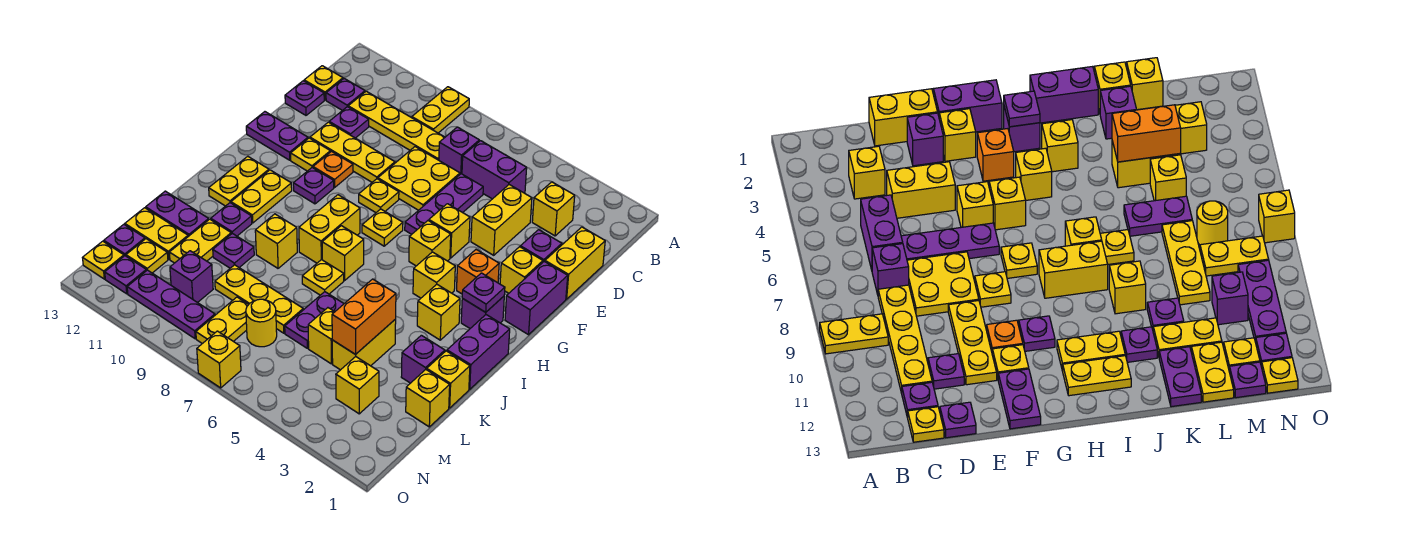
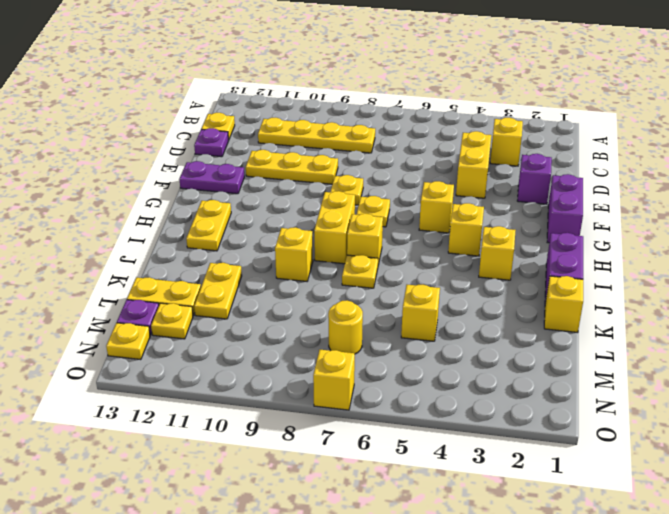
none -> yellow plate A9:B9 level 1
none -> purple brick C5:C6 level 1
none -> purple brick C7 level 1
none -> purple plate C12 level 1

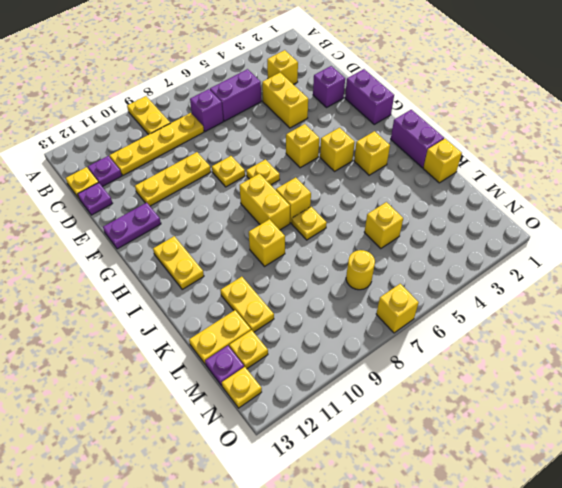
none -> yellow brick D1:E1 level 1
none -> purple plate D6:F6 level 1
none -> yellow plate D7:E8 level 1
none -> purple plate D11 level 1

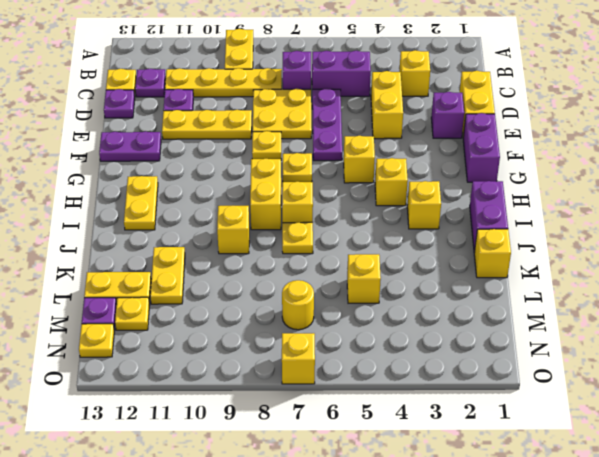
none -> yellow brick F2 level 1
none -> yellow brick F5 level 1
none -> orange plate F10 level 1
none -> yellow plate F11 level 1

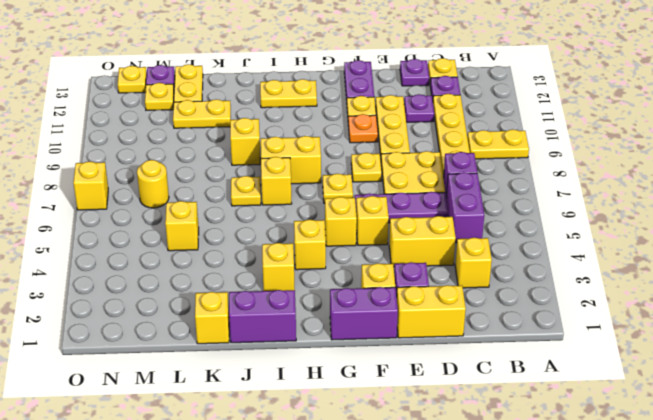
none -> orange brick G3 level 1
none -> purple plate G10 level 1
none -> purple brick H2 level 1
none -> yellow plate H11:I11 level 1

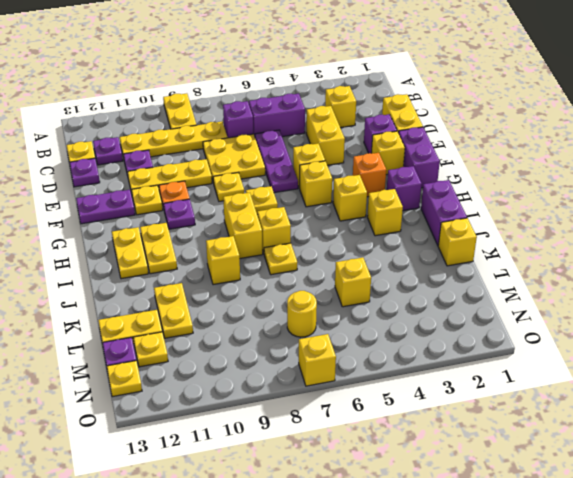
none -> purple plate J11 level 1
none -> purple brick K2 level 1
none -> yellow brick K4:L4 level 1
none -> purple plate K6:L6 level 1

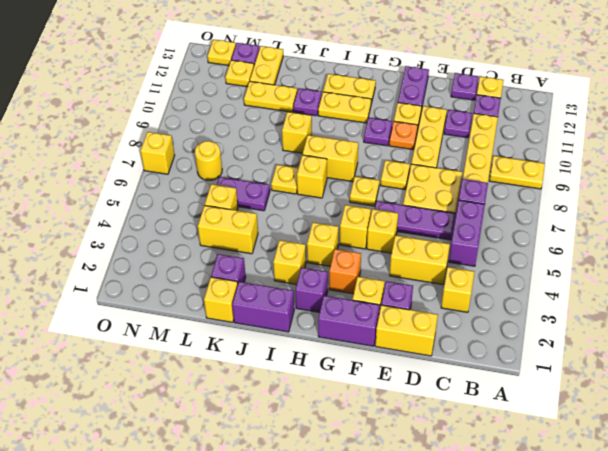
none -> purple plate K10 level 1
none -> purple plate K12:K13 level 1
none -> yellow brick L1 level 1
none -> yellow plate L7:L9 level 1

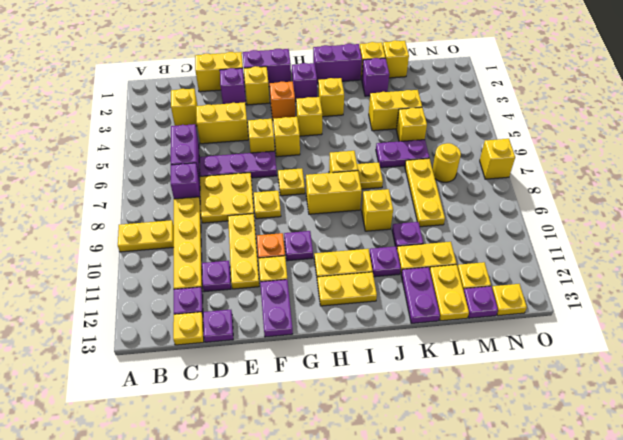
none -> yellow brick M3 level 1
none -> yellow plate M8:N8 level 1
none -> purple brick M10 level 1
none -> purple plate N9:N11 level 1

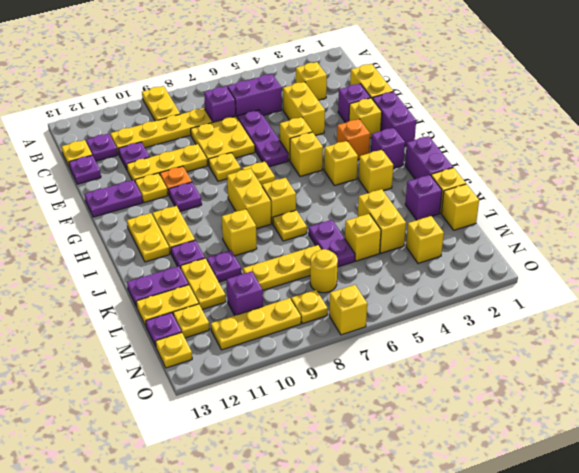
yellow plate N8 level 1 -> yellow plate M8:N8 level 1
yellow plate N9:N11 level 1 -> purple plate N9:N11 level 1
none -> purple plate N12 level 1
none -> purple plate H2 level 2
none -> orange brick K4:L4 level 2

